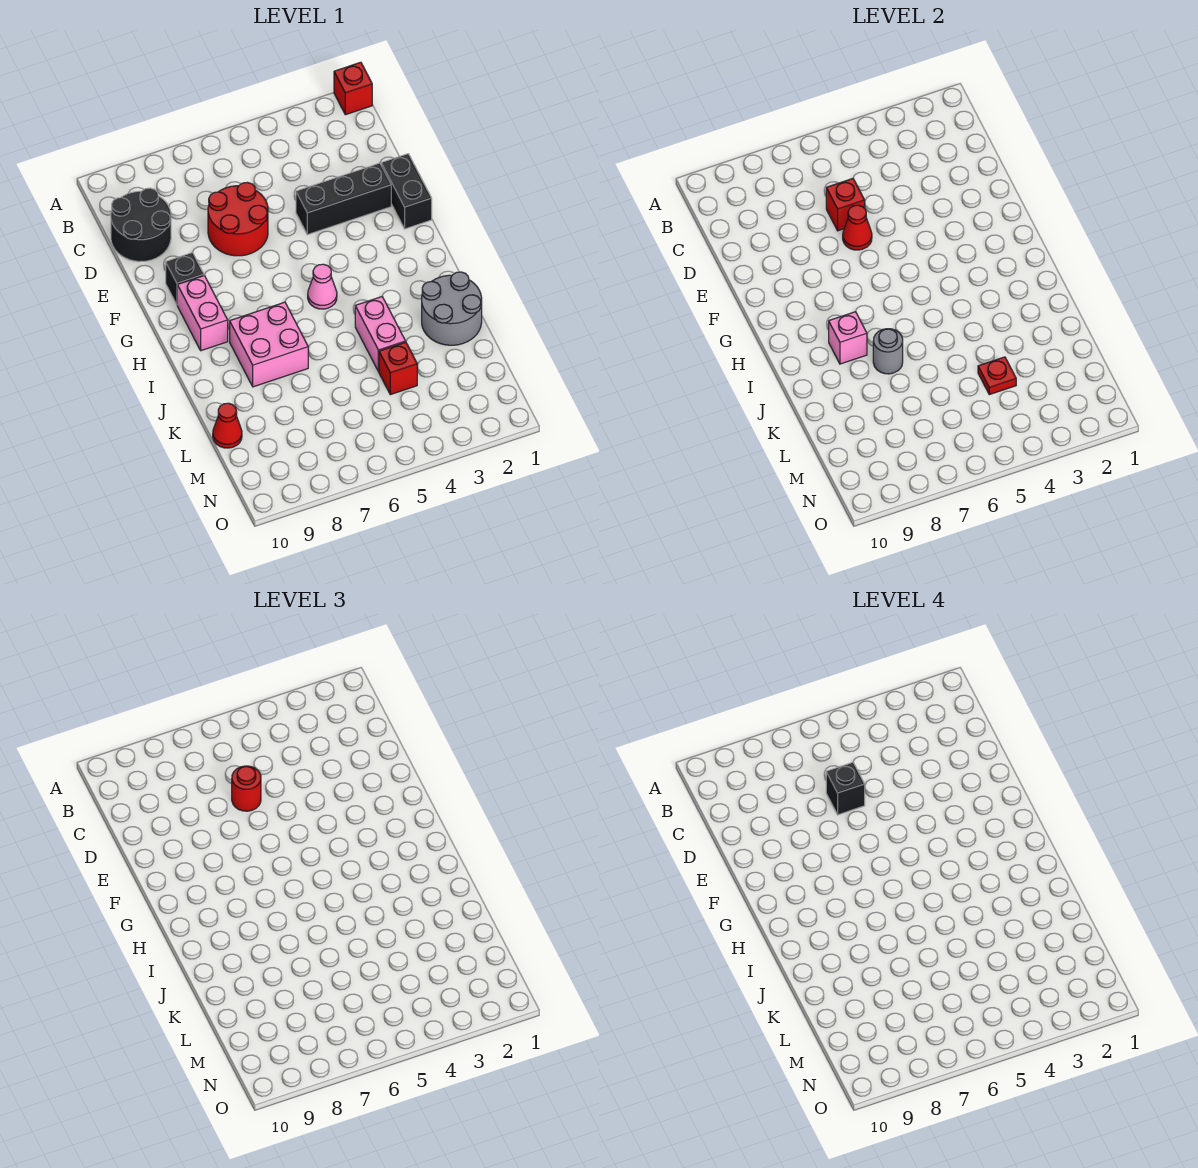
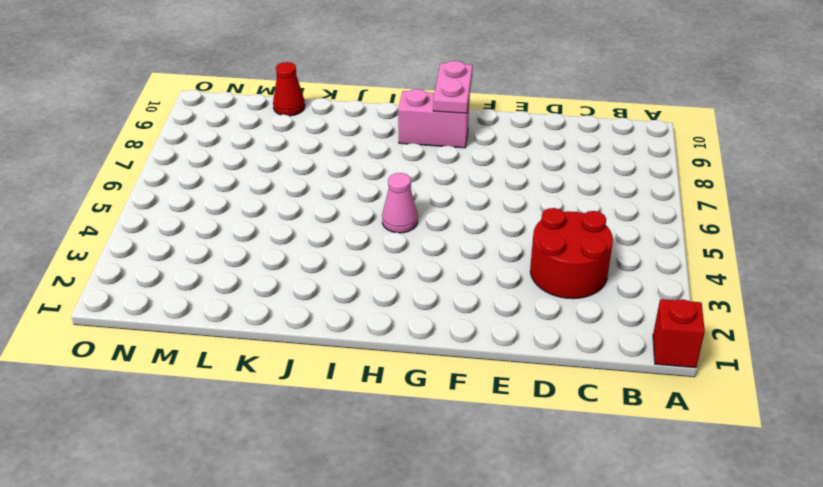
red round brick C3:D4 level 1 -> red round brick D6:E7 level 1
pink plate G9:G10 level 2 -> none
none -> black round brick C9:D10 level 1
none -> black brick E1:F1 level 1
none -> black brick E2:E4 level 1

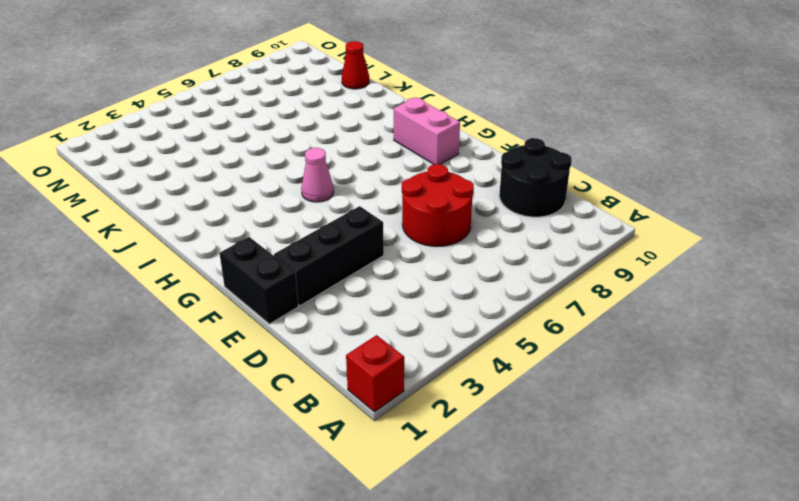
none -> black brick F9 level 1
none -> pink brick I7:J8 level 1
none -> grey round brick J1:K2 level 1

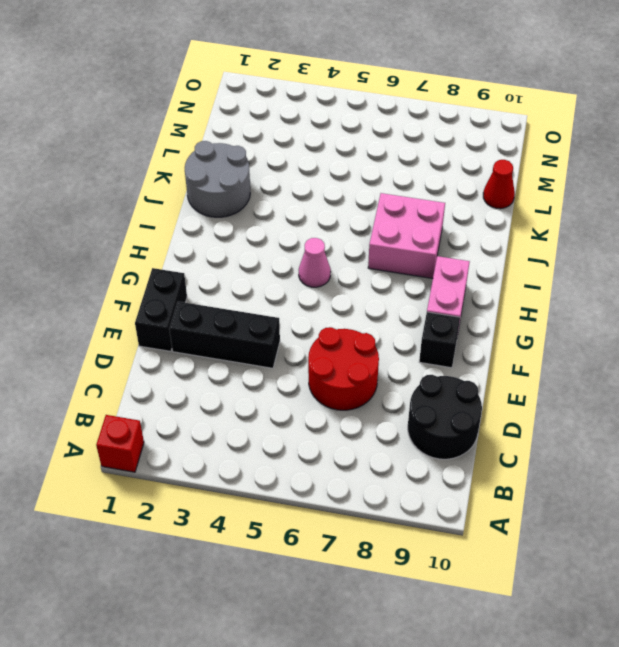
none -> pink brick J4:K4 level 1
none -> red brick L4 level 1
none -> red brick D6 level 2

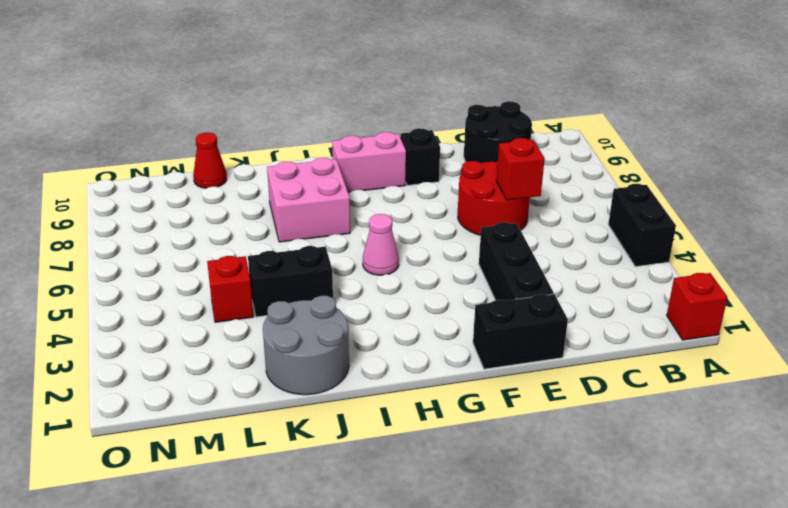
black brick A4:A5 level 1 -> none
black brick J4:K4 level 1 -> pink brick J4:K4 level 1
none -> red cone E6 level 2
none -> pink brick I8 level 2
none -> grey round brick J7 level 2

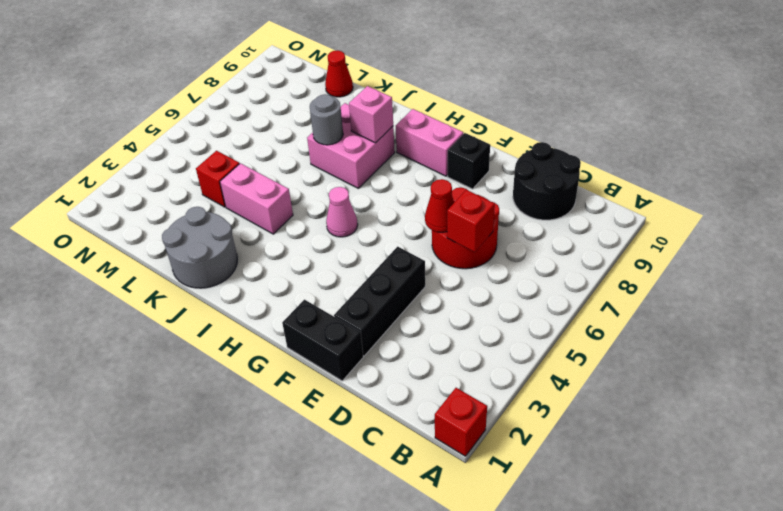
none -> red plate L4 level 2
none -> red round brick D6 level 3
none -> black brick D6 level 4

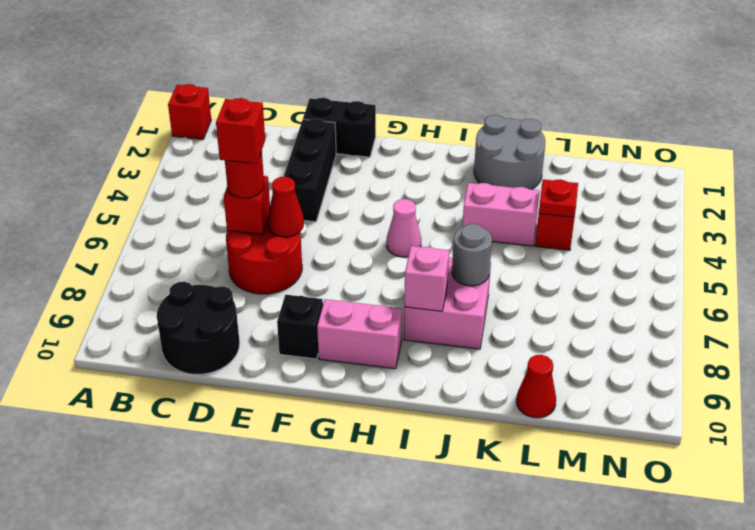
red brick D6 level 4 -> black brick D6 level 4

